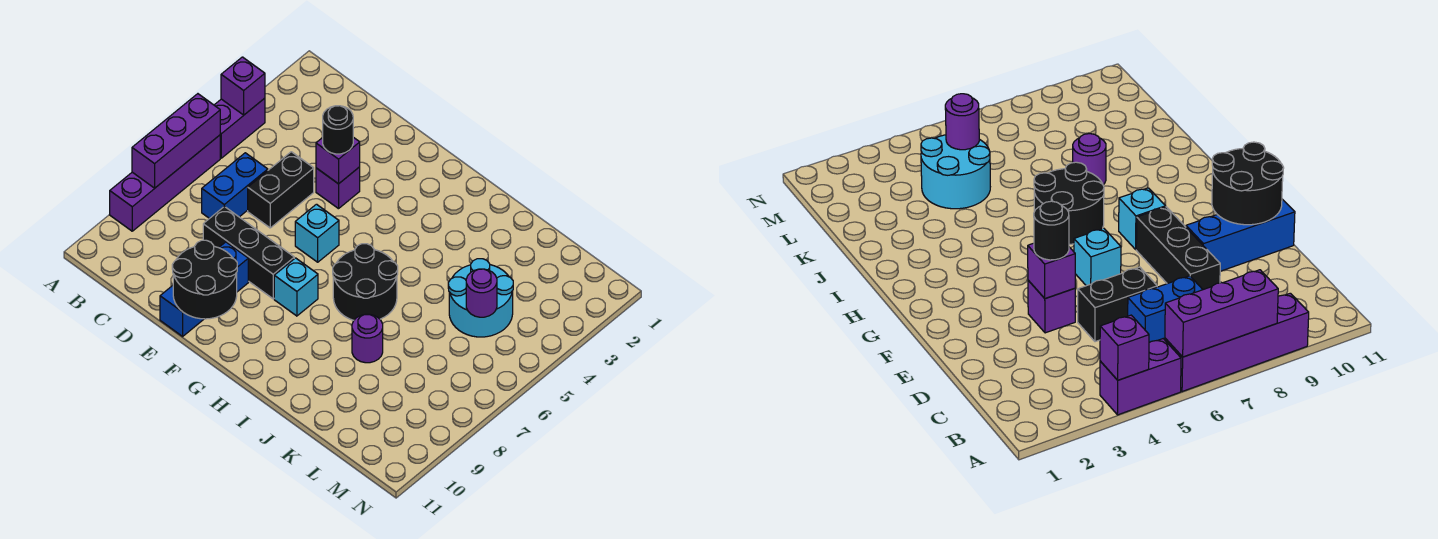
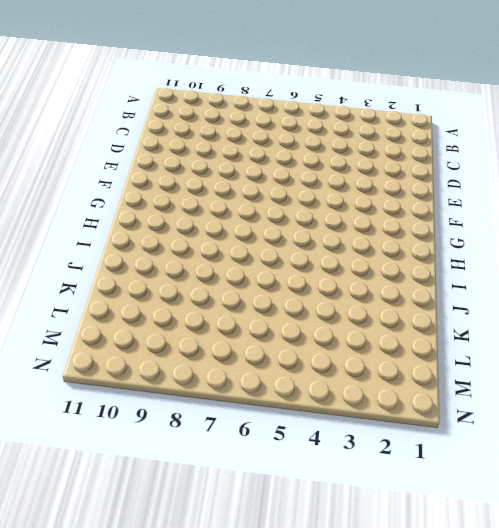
none -> purple brick A4:A5 level 1
none -> purple brick A6:A9 level 1
none -> blue brick C6:C7 level 1

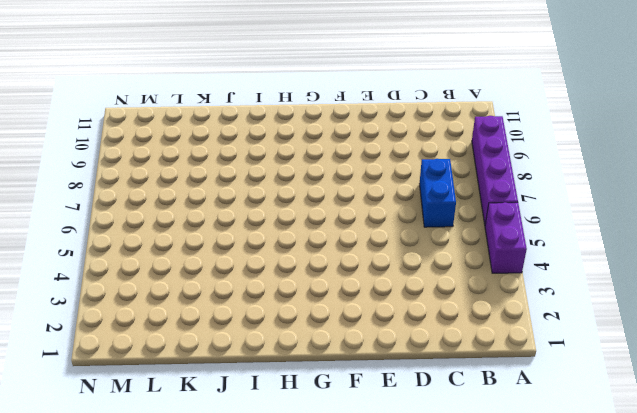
none -> black brick D5:D6 level 1
none -> black brick D8:F8 level 1
none -> purple brick E4 level 1

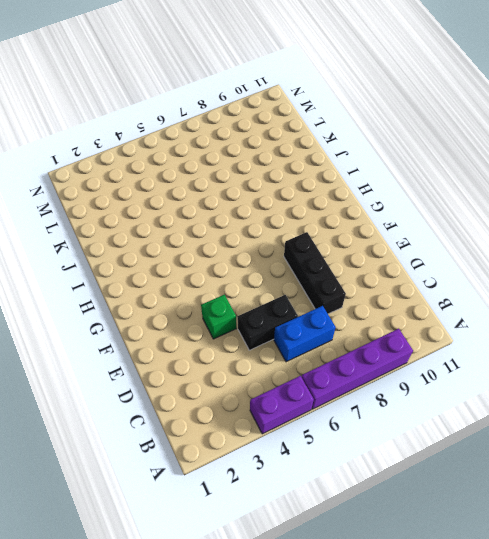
green brick E4 level 1 -> purple brick E4 level 1
none -> blue brick E9:E11 level 1
none -> cyan brick F6 level 1
none -> cyan brick G8 level 1

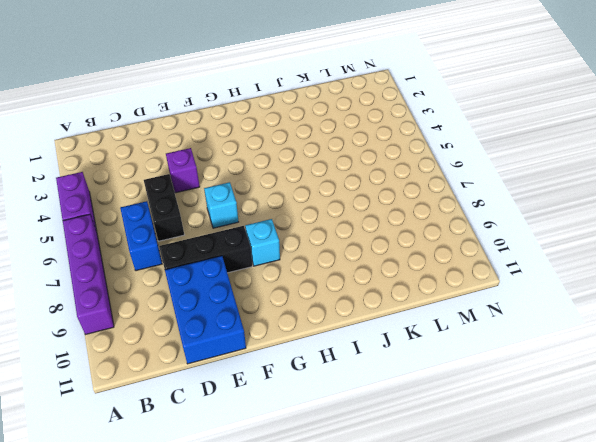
blue brick D9:E11 level 1 -> blue brick E9:E11 level 1
none -> black round brick H6:I7 level 1
none -> purple round brick J8 level 1
none -> cyan round brick K4:L5 level 1

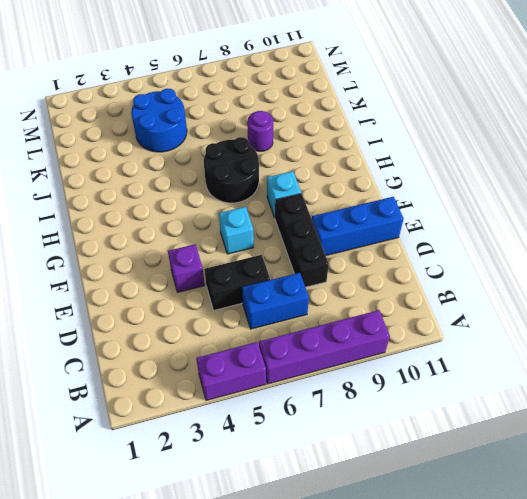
blue round brick K4:L5 level 1 -> cyan round brick K4:L5 level 1
none -> purple brick A4 level 2
none -> purple brick A6:A8 level 2
none -> purple brick E4 level 2

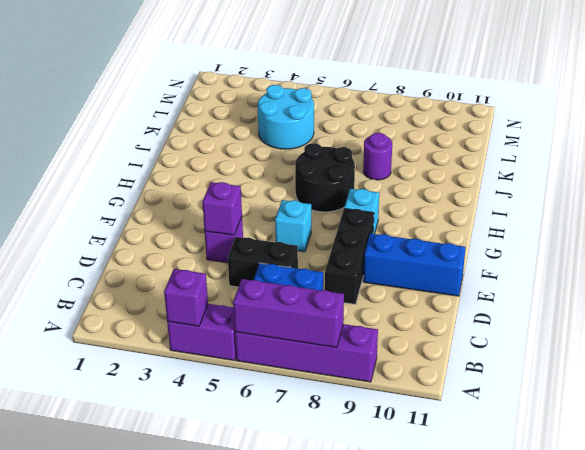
none -> black round brick E10:F11 level 2
none -> purple round brick L5 level 2
none -> black round brick E4 level 3

